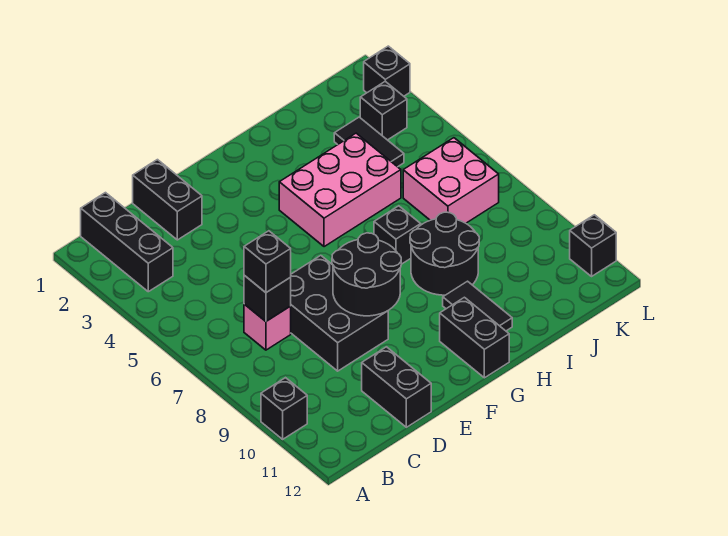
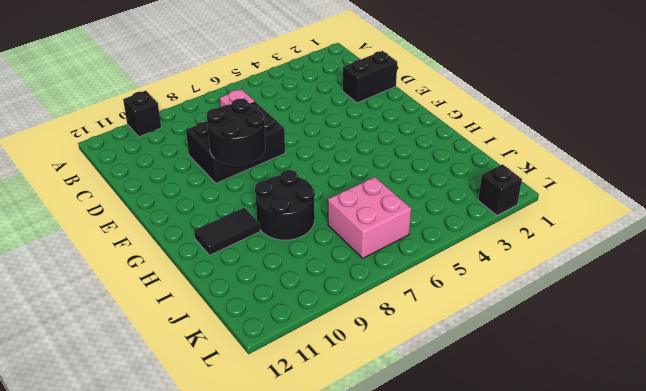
none -> black brick B1:B3 level 1
none -> black brick D11:D12 level 1
none -> pink brick G4:I5 level 1

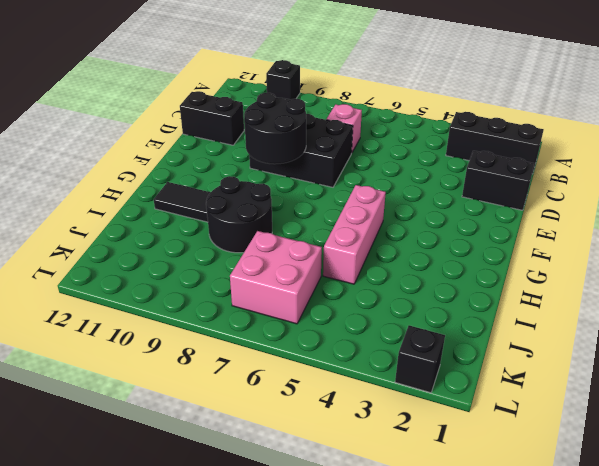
pink brick G5:I5 level 1 -> pink brick G4:I5 level 1
none -> black brick G11:G12 level 1
none -> black brick H7 level 1
none -> black tile J3:J4 level 1

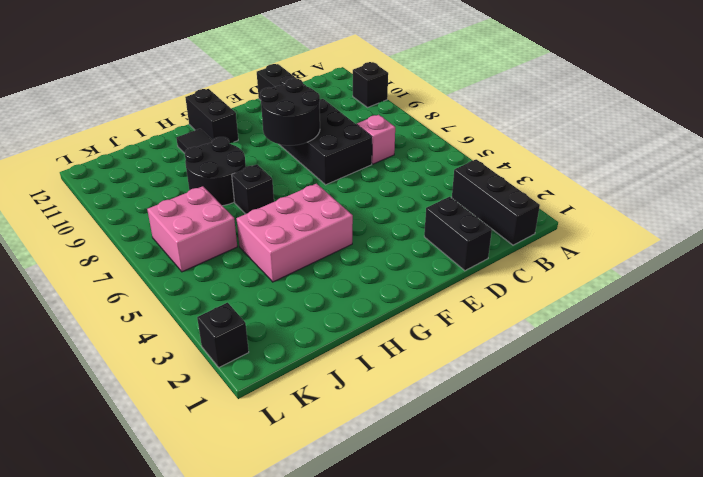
none -> black tile J3:J4 level 1
none -> black brick K3 level 1
none -> black brick L11 level 1

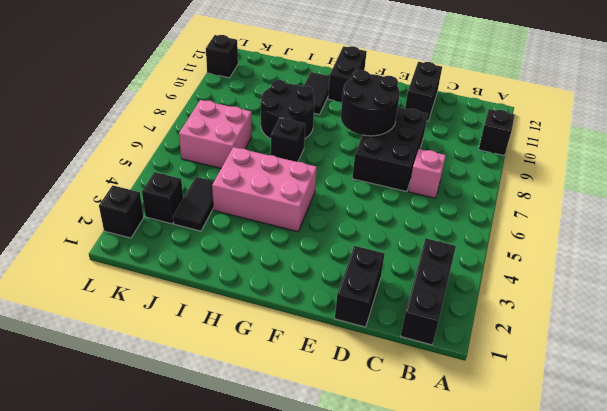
none -> black brick C7 level 2
none -> black brick C7 level 3

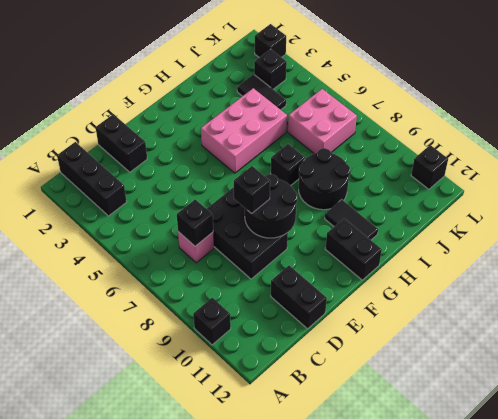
black brick E8 level 3 -> black brick C7 level 3

